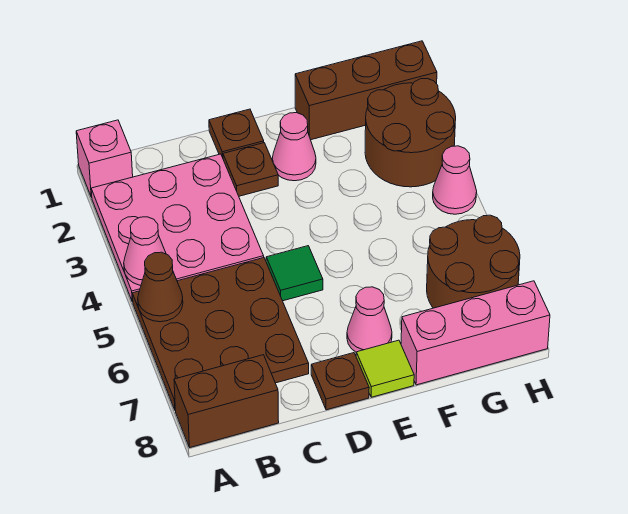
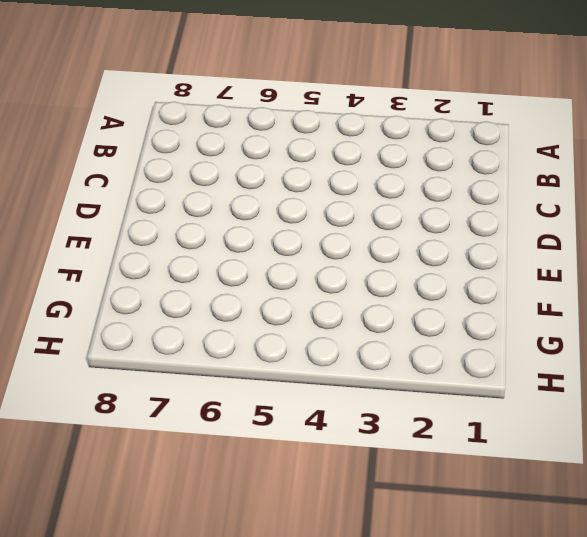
none -> pink brick A1 level 1
none -> pink plate A2:C4 level 1
none -> brown plate A5:C7 level 1

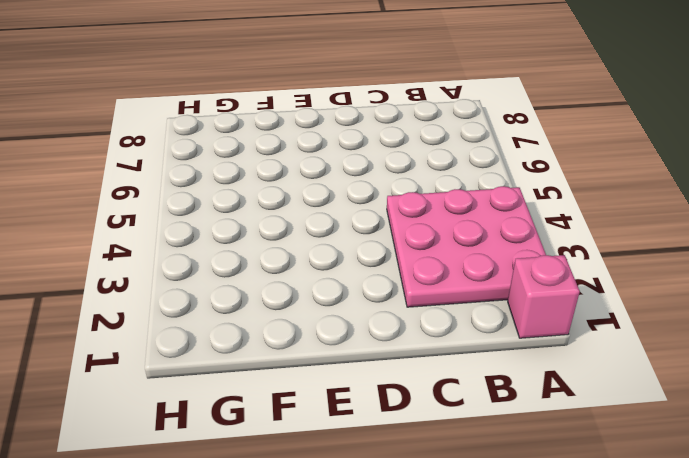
none -> brown plate A5:C7 level 1
none -> brown brick A8:B8 level 1
none -> brown plate D1 level 1

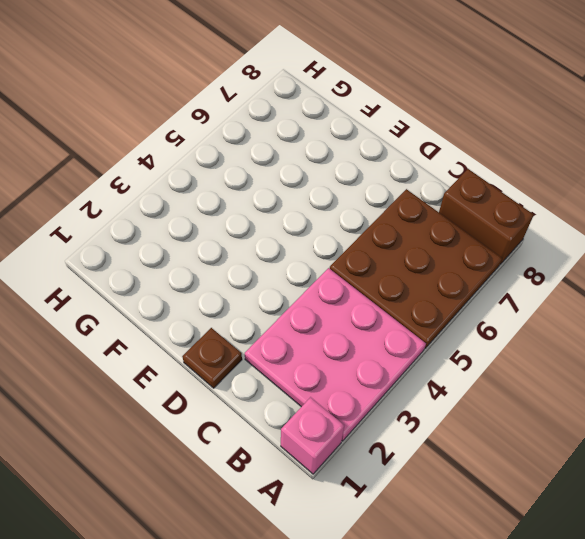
none -> brown plate D2 level 1
none -> green tile D5 level 1
none -> brown plate D8 level 1

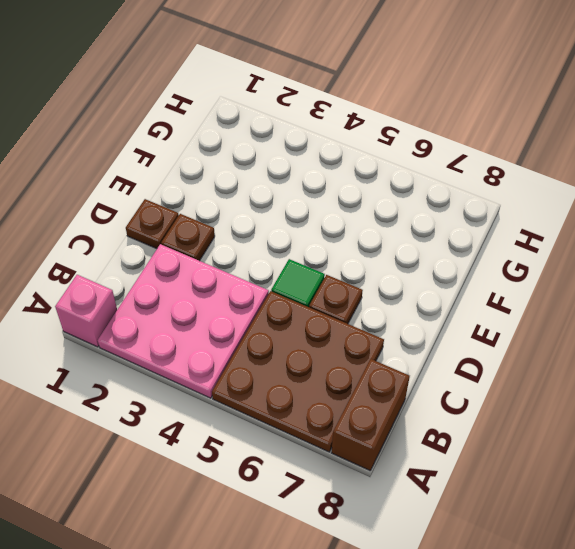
brown plate D6 level 1 -> brown plate D8 level 1
none -> pink cone E2 level 1
none -> pink cone E7 level 1
none -> lime tile E8 level 1

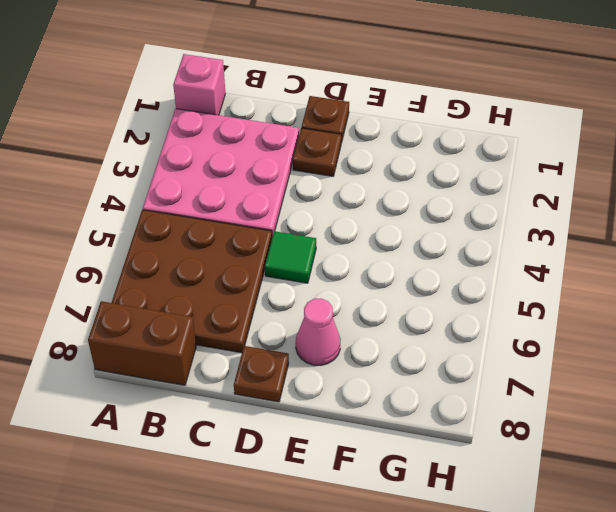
none -> pink cone E2 level 1
none -> lime tile E8 level 1
none -> brown brick F1:H1 level 1

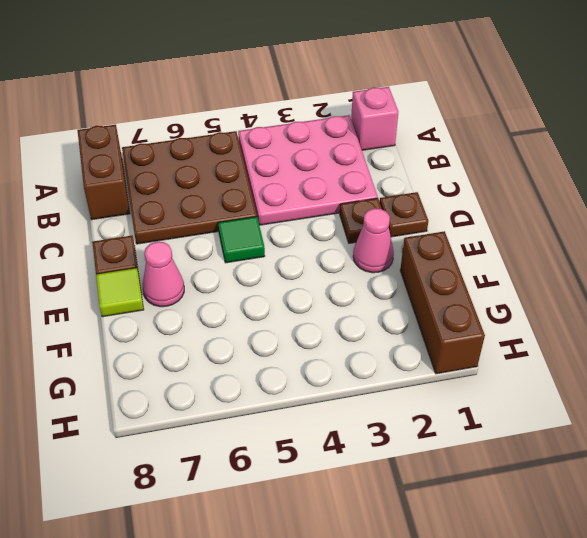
none -> pink brick F8:H8 level 1
none -> brown round brick G2:H3 level 1
none -> brown round brick G6:H7 level 1

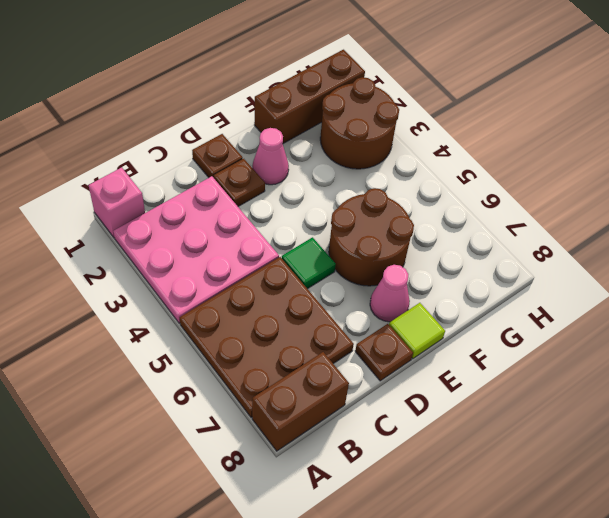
brown round brick E5:F6 level 1 -> brown round brick G6:H7 level 1
none -> pink brick F8:H8 level 1
none -> pink cone H4 level 1
none -> pink cone A4 level 2

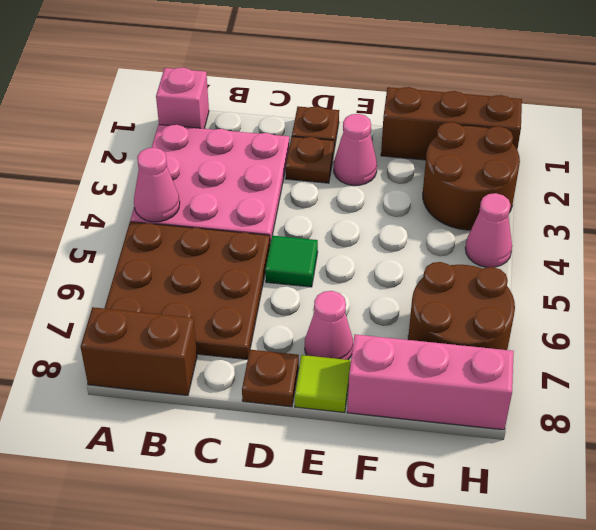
none -> brown cone A5 level 2

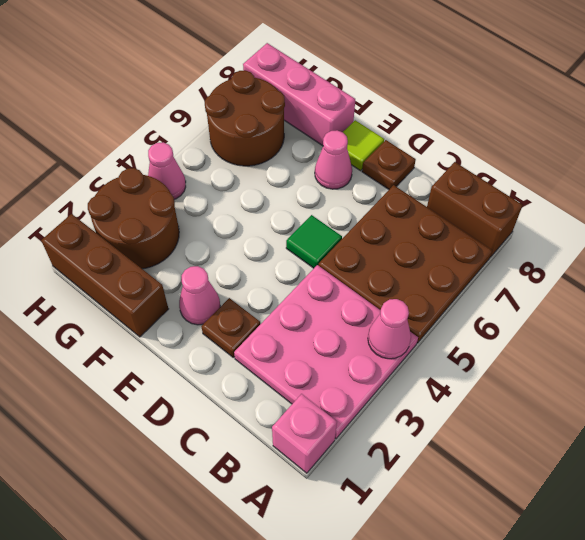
none -> brown plate D1 level 1
none -> brown cone A5 level 2

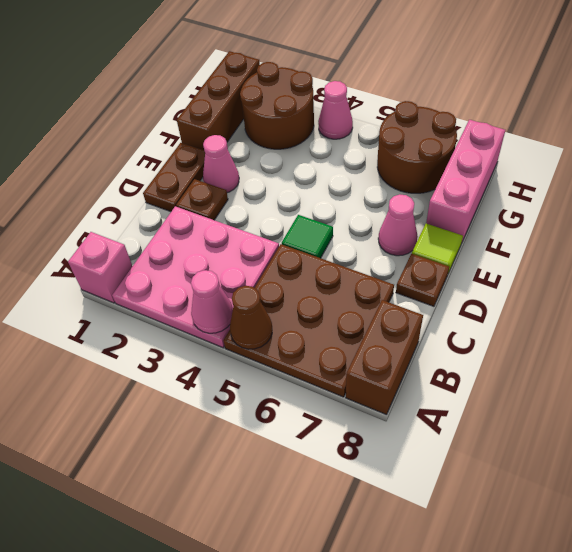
brown plate D1:E1 level 1 -> brown plate D1 level 1

